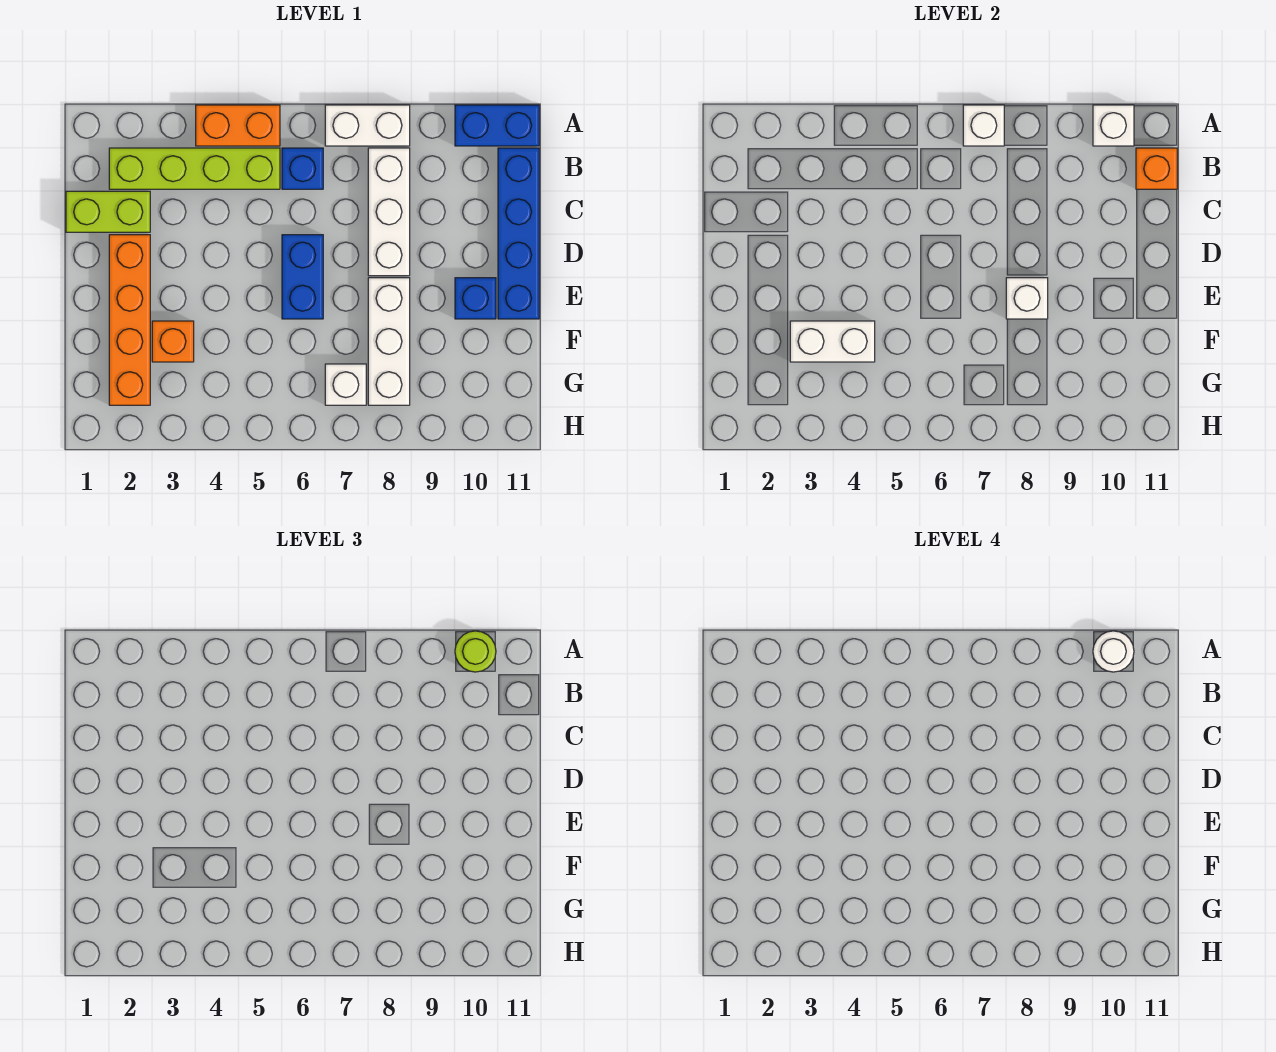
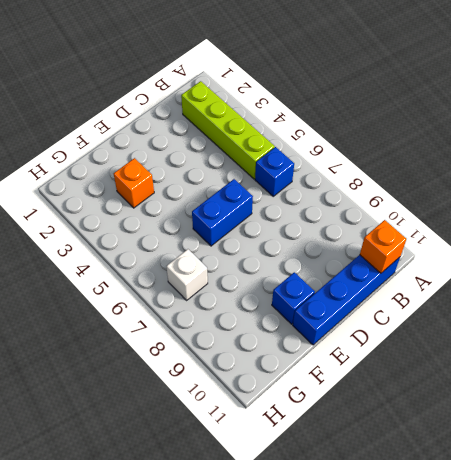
none -> orange brick A4:A5 level 1
none -> white brick A7:A8 level 1
none -> blue brick A10:A11 level 1

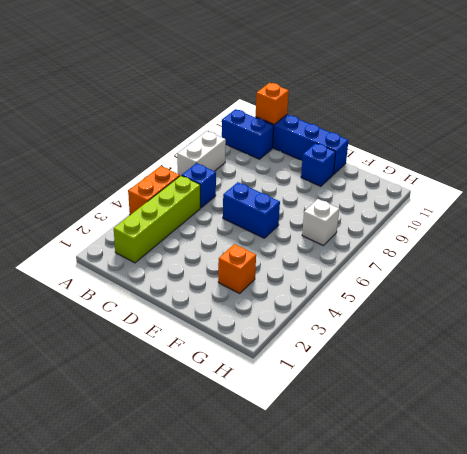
blue brick A10:B10 level 1 -> blue brick A10:A11 level 1
none -> white brick B8:D8 level 1
none -> lime brick C1:C2 level 1
none -> orange brick D2:G2 level 1

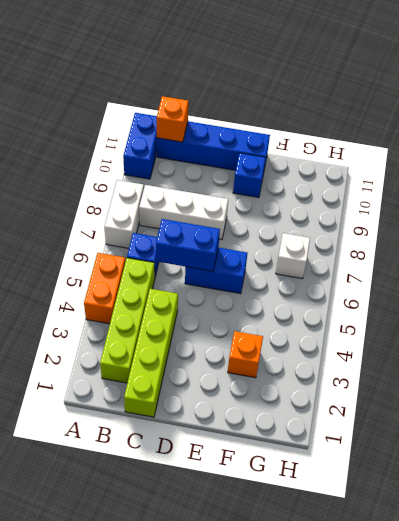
lime brick C1:C4 level 1 -> lime brick C1:C2 level 1
blue brick C6:D6 level 2 -> none
none -> orange brick D2:G2 level 1
none -> white brick E8:G8 level 1
none -> white brick A7 level 2

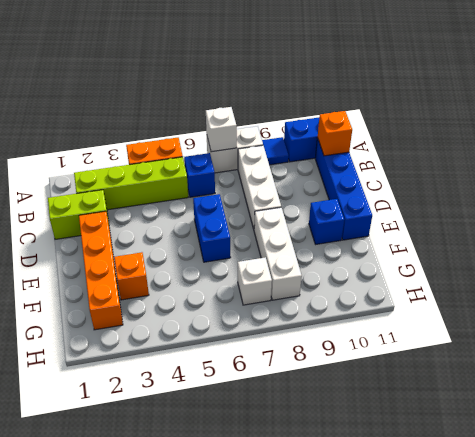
blue tile A9 level 1 -> none
none -> white brick A10 level 2
none -> white brick E8 level 2
none -> white brick F3:F4 level 2

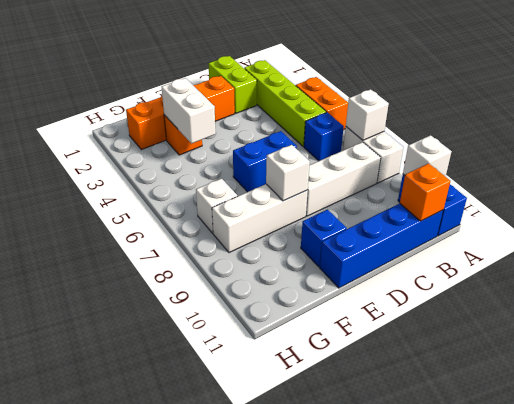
none -> lime round brick A10 level 3
none -> white round brick A10 level 4

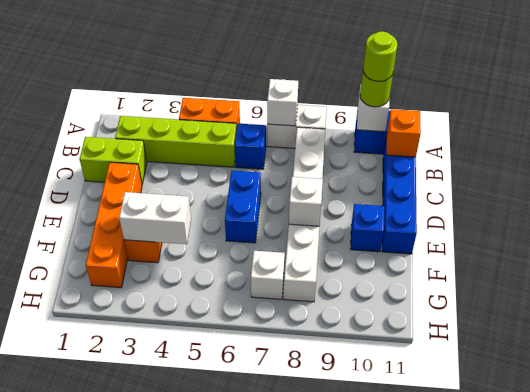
lime round brick A10 level 4 -> white round brick A10 level 4

